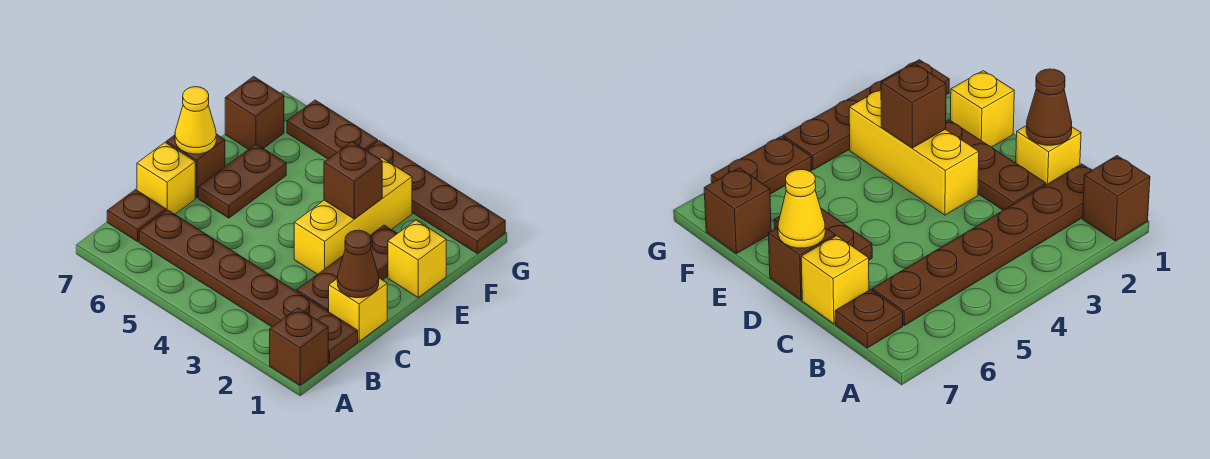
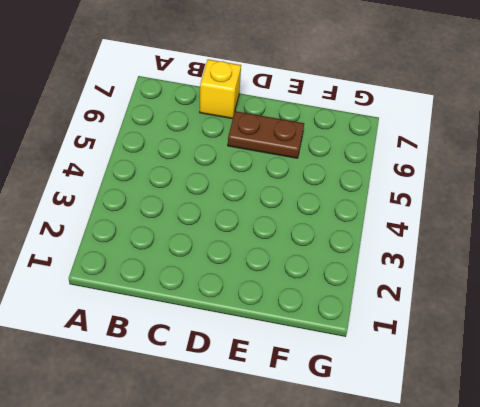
none -> brown brick A1 level 1
none -> brown plate B1:B6 level 1
none -> brown plate B7 level 1

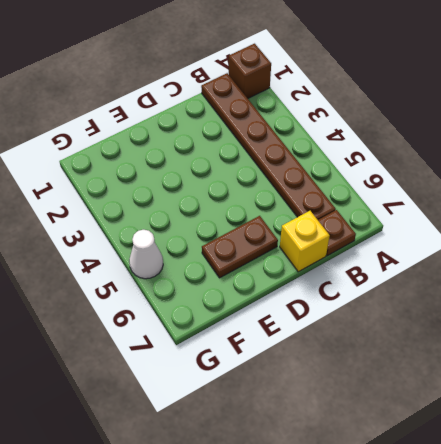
white cone G5 level 1 -> brown plate G5:G6 level 1
none -> yellow brick C1 level 1
none -> brown plate C2:E2 level 1
none -> yellow brick D3:F3 level 1

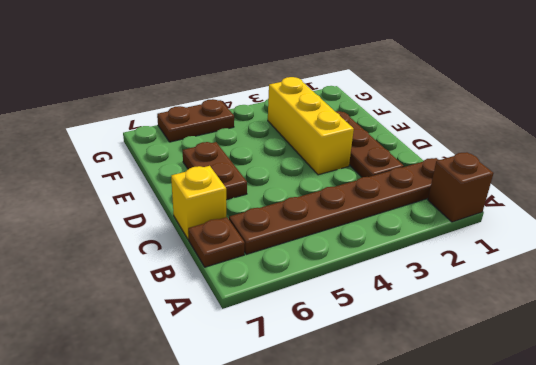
none -> yellow brick C1 level 1
none -> brown brick D7 level 1
none -> yellow brick E1 level 1

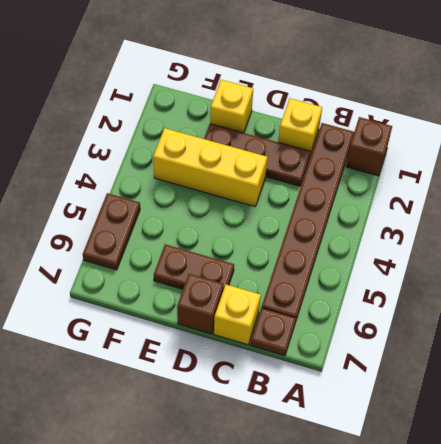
none -> brown brick F7 level 1
none -> brown plate G1:G4 level 1
none -> brown cone C1 level 2

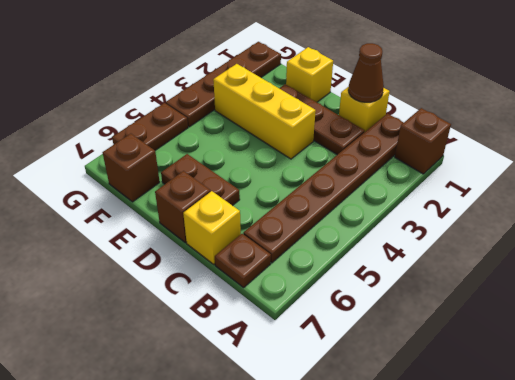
none -> yellow cone D7 level 2
none -> brown brick E3 level 2

